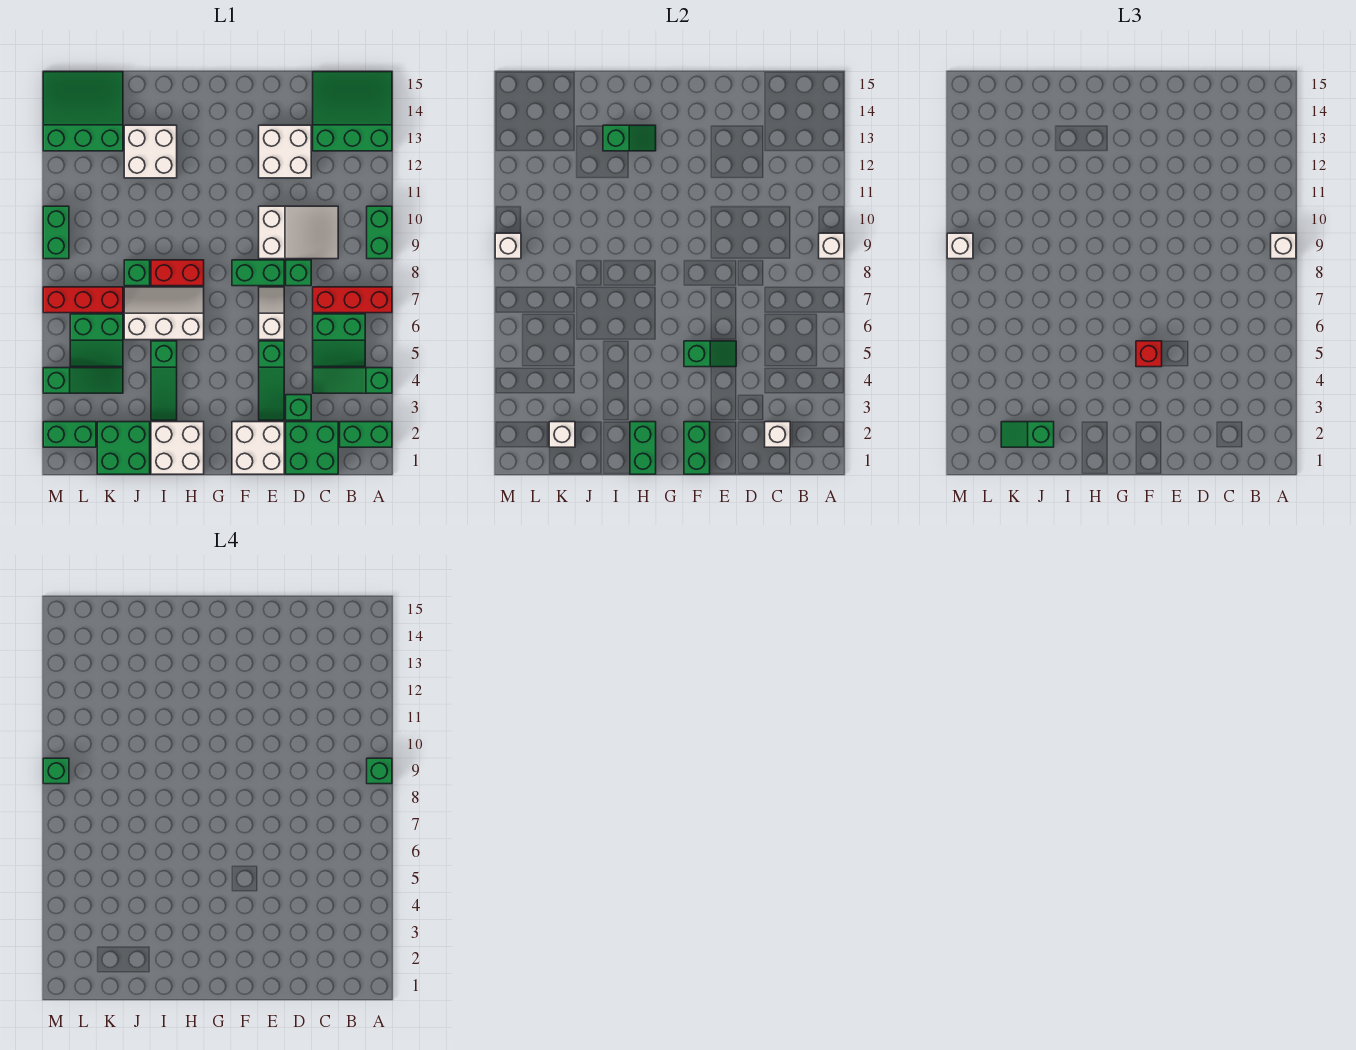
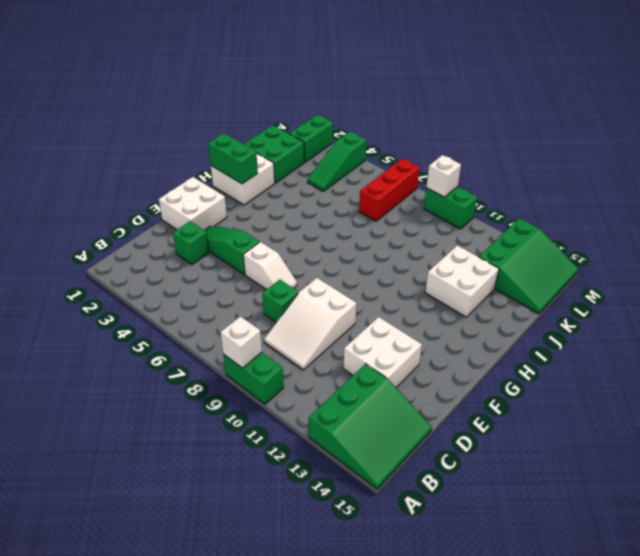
none -> green brick A2:B2 level 1
none -> green slope A4:C4 level 1 top A
none -> red brick A7:C7 level 1
none -> green slope B5:C6 level 1 top 6

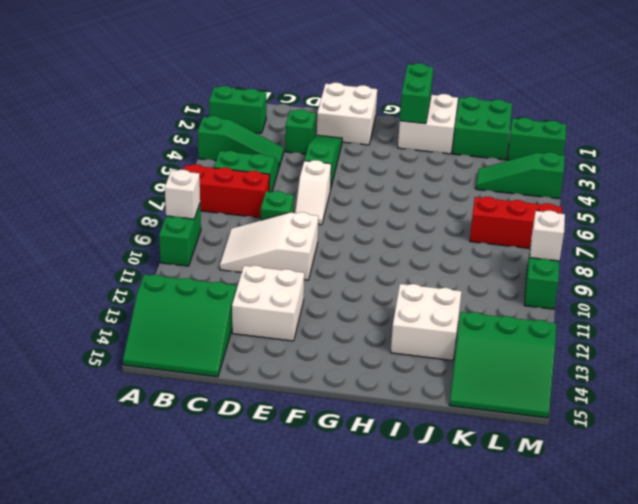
none -> green brick C1:D2 level 1
none -> green brick E8:F8 level 1
none -> white slope H6:J7 level 1 top 6
none -> red brick H8:I8 level 1

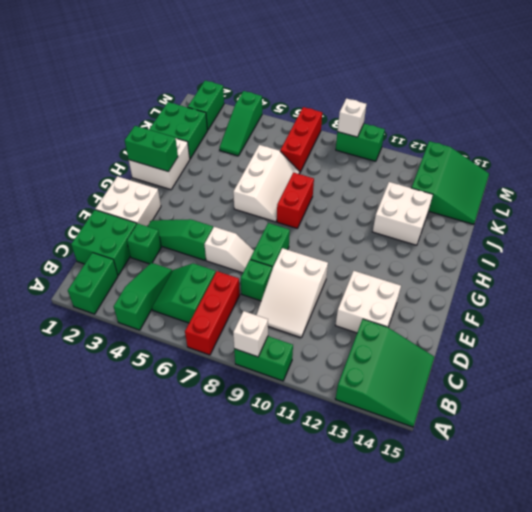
none -> green slope I3:I5 level 1 top 5
none -> green brick J8 level 1
none -> green slope K5:L6 level 1 top 6
none -> white brick C2 level 2

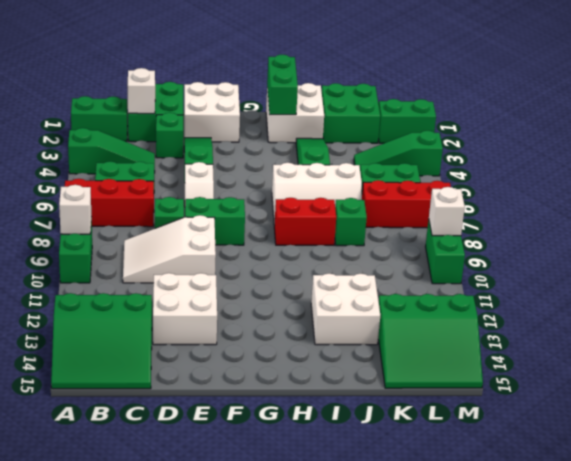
none -> green slope E5:F5 level 2 top F
none -> green brick F1:F2 level 2
none -> green slope H13:I13 level 2 top I
none -> white brick K2 level 2

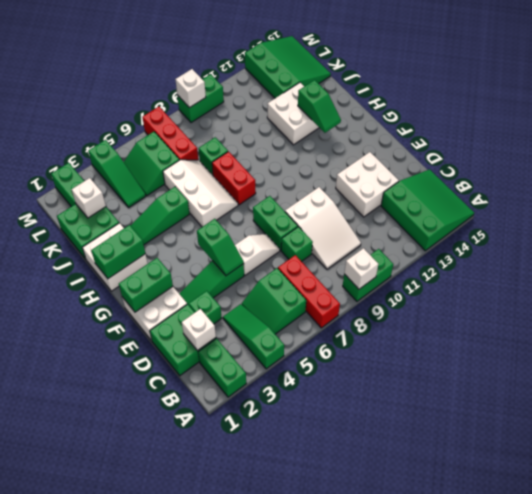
none -> white brick A9 level 3
none -> red brick F5 level 3
none -> green slope J2:K2 level 3 top J
none -> white brick M9 level 3

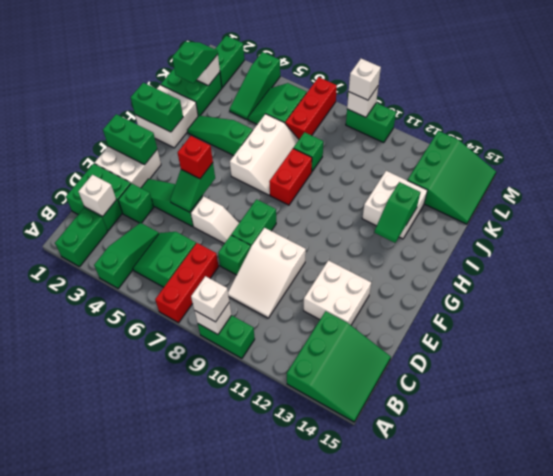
none -> green brick A9 level 4
none -> green brick M9 level 4

